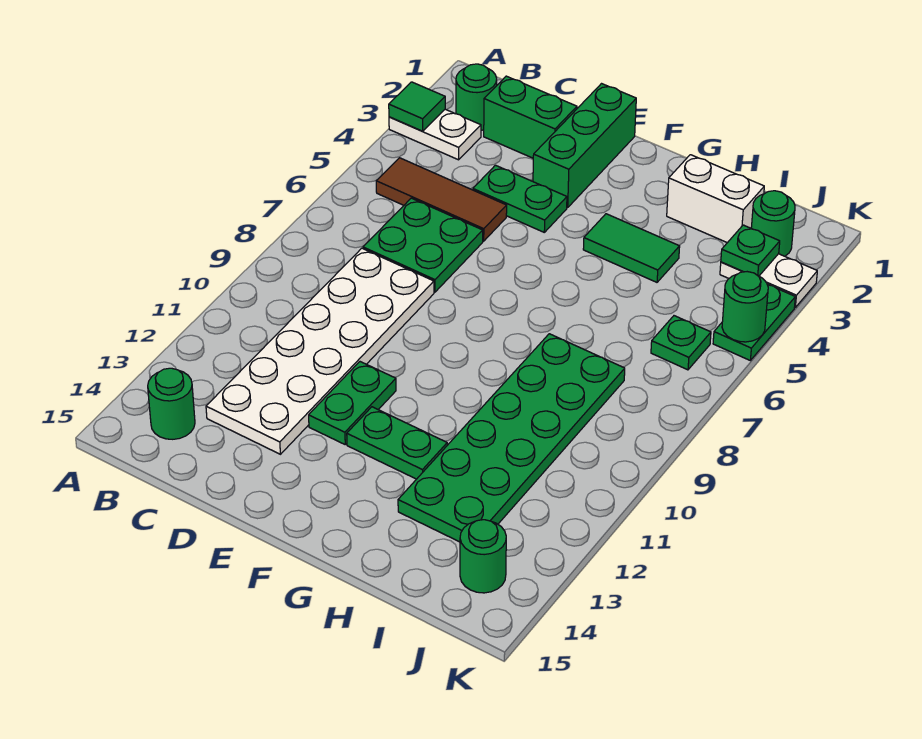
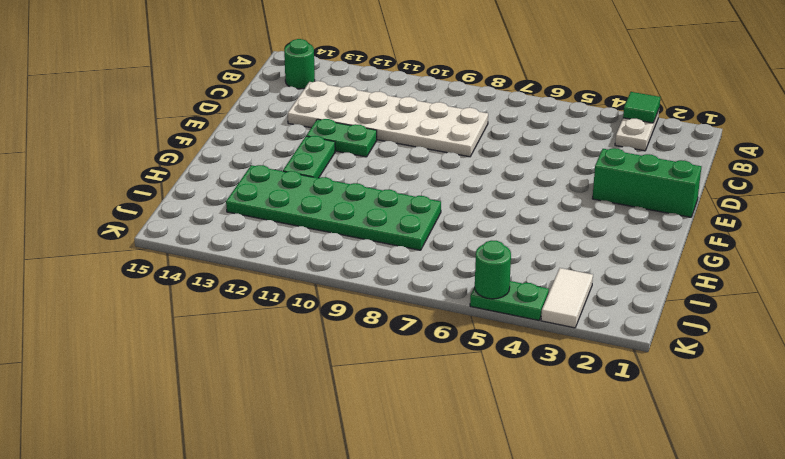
white tile J3:K3 level 1 -> white plate J3:K3 level 1
none -> green round brick B2 level 1
none -> brown tile B5:D5 level 1
none -> green brick C2:D2 level 1

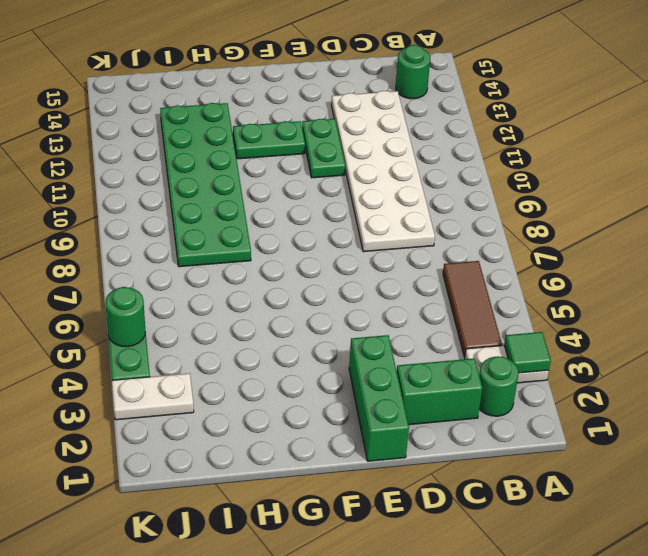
brown tile B4:B6 level 1 -> brown tile B5:D5 level 1
none -> green plate C6:D7 level 1
none -> green plate D4:E4 level 1
none -> green tile G4:H4 level 1

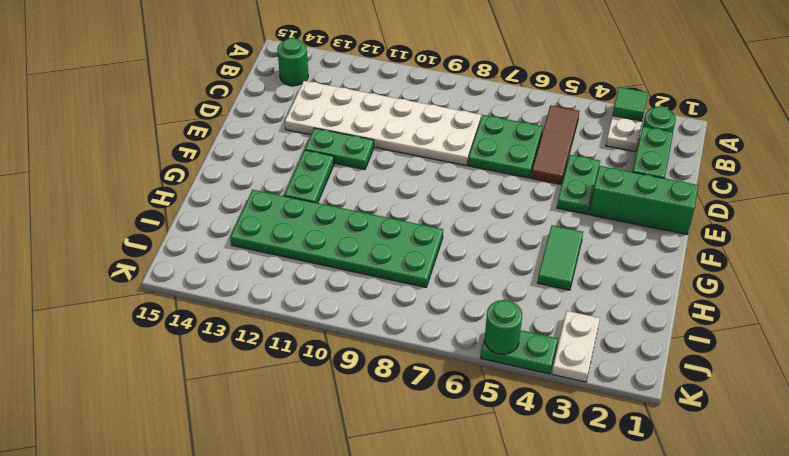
none -> white brick H2:I2 level 1
none -> green round brick J2 level 1
none -> green plate J6 level 1

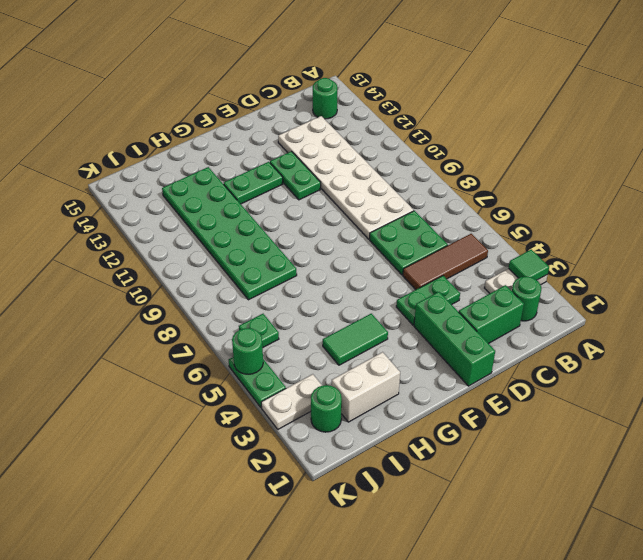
none -> green round brick J14 level 1
none -> green plate J3 level 2

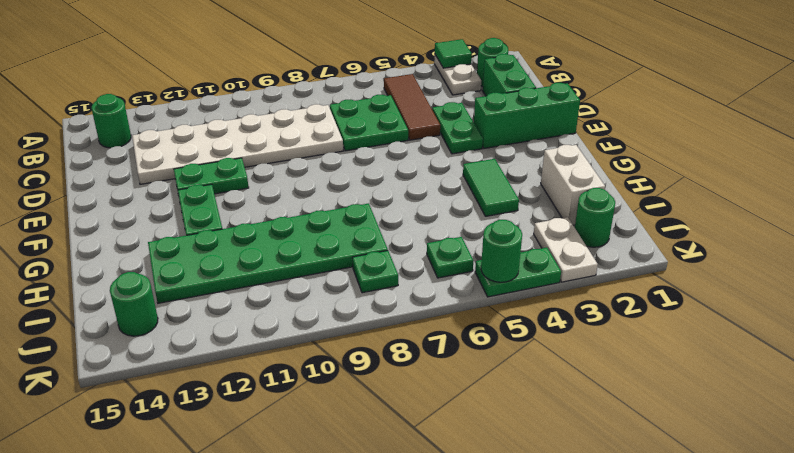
green plate J8 level 1 -> green plate J3 level 2

